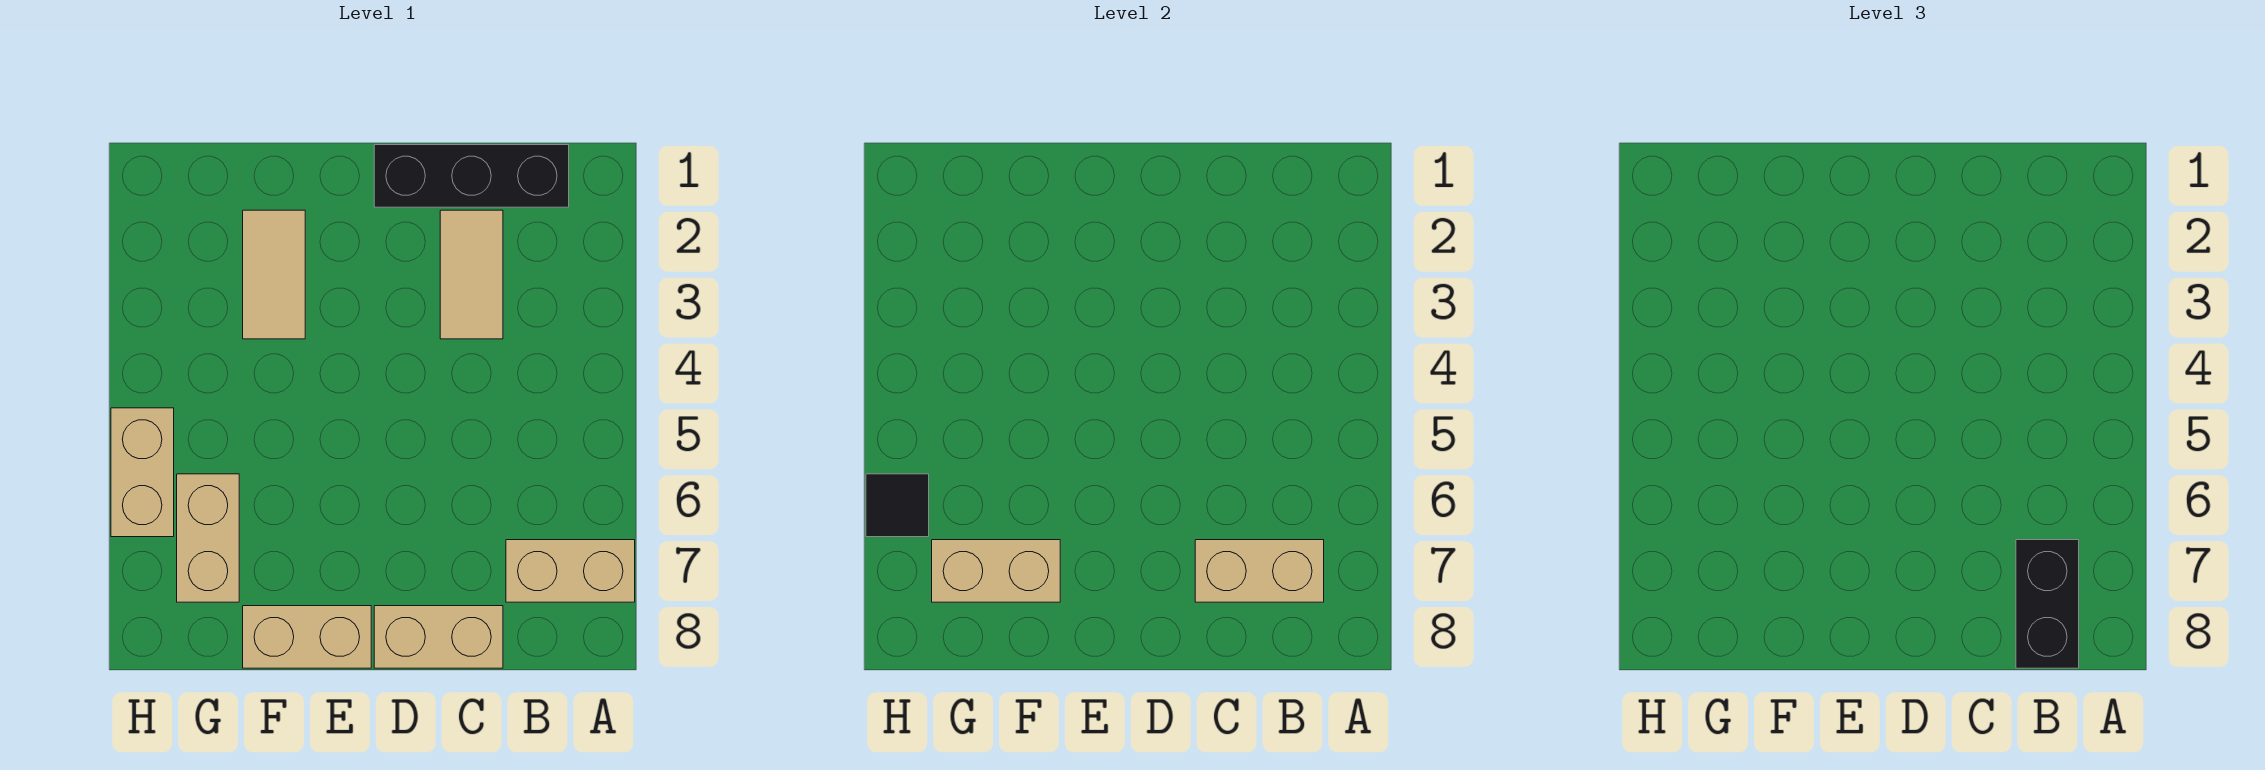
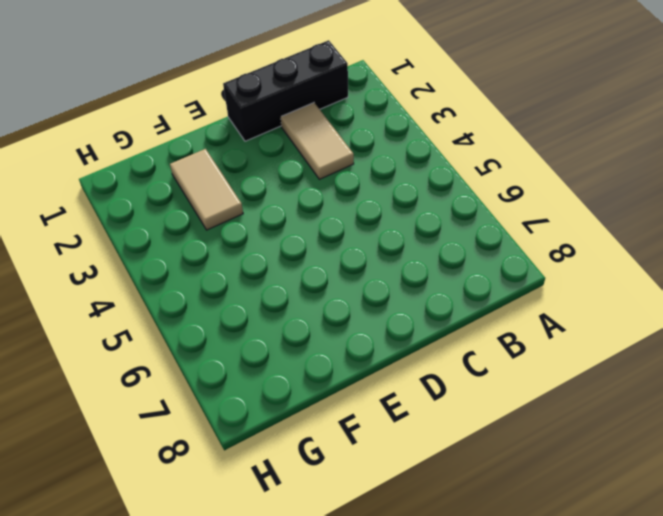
none -> tan brick A7:B7 level 1
none -> tan brick C8:D8 level 1
none -> tan brick E8:F8 level 1

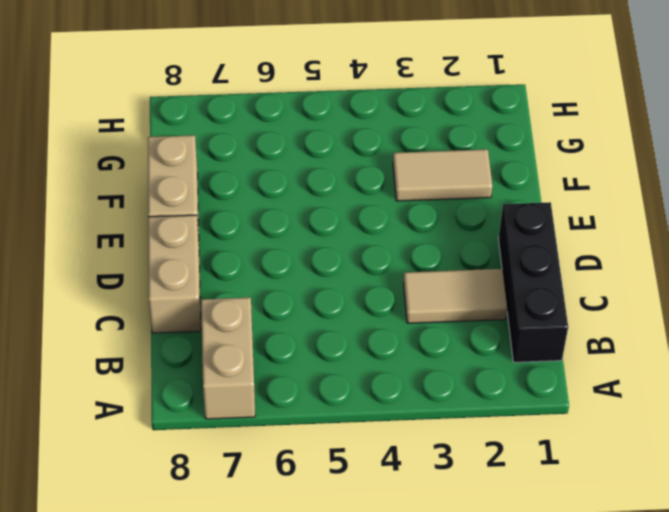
none -> tan brick G6:G7 level 1
none -> tan brick H5:H6 level 1
none -> tan brick B7:C7 level 2

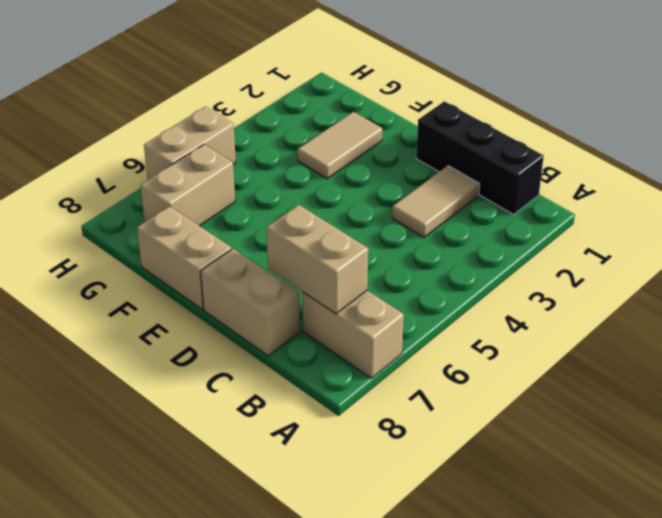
none -> tan brick F7:G7 level 2
none -> black tile H6 level 2
none -> black brick B7:B8 level 3

